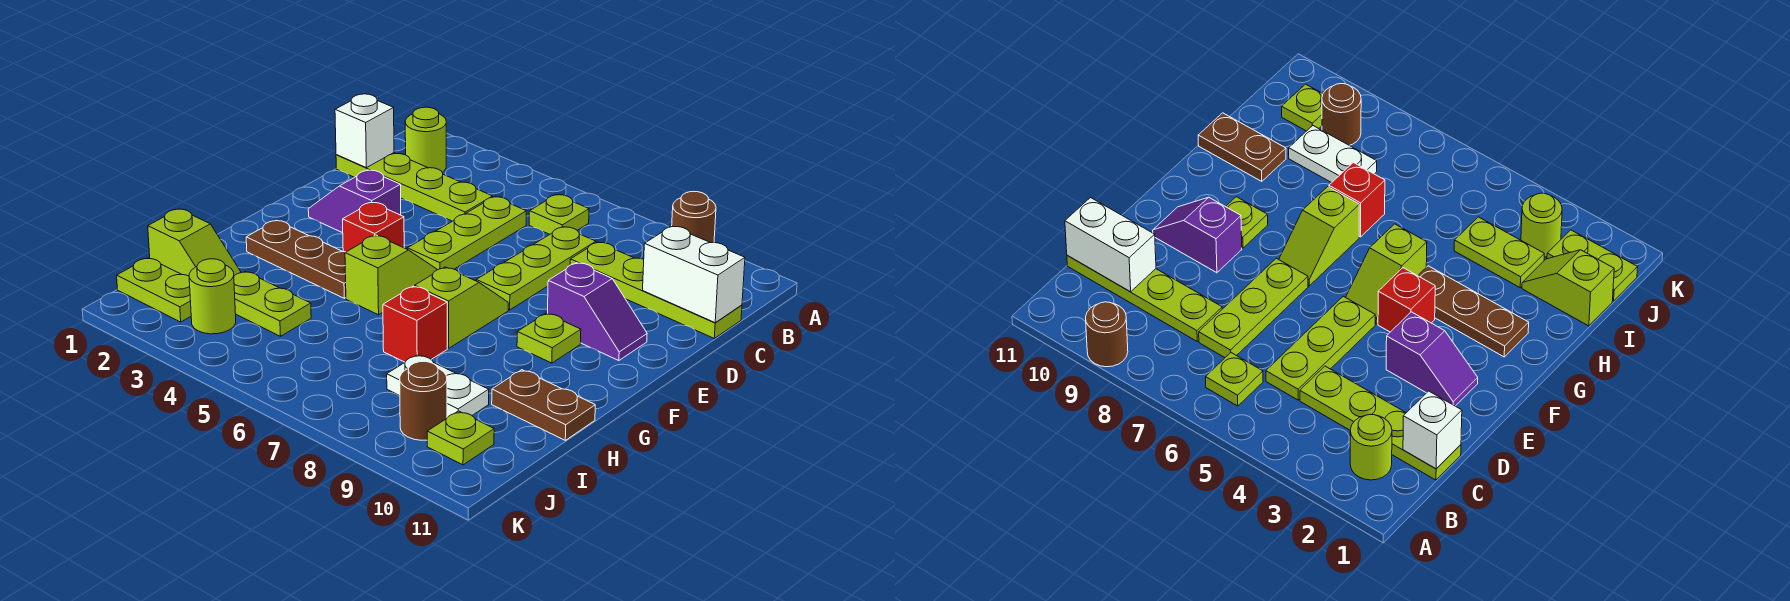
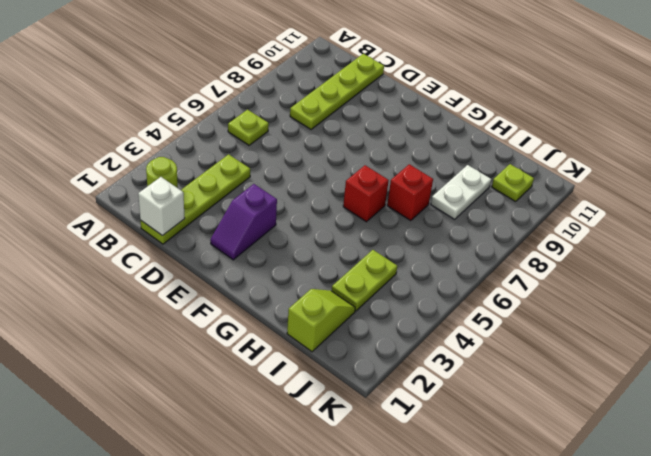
red brick G6 level 1 -> red brick F4 level 1
none -> brown round brick A9 level 1
none -> lime plate C5:E5 level 1
none -> lime plate C7:E7 level 1

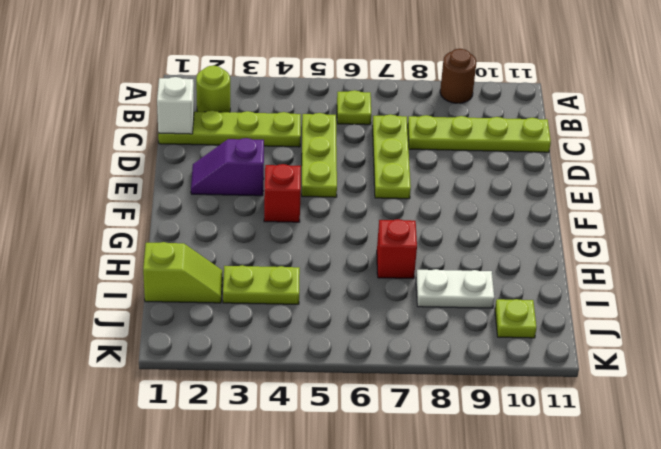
none -> purple slope E9:E10 level 1 top 9
none -> lime slope F5:G5 level 1 top G
none -> lime slope F7:G7 level 1 top G

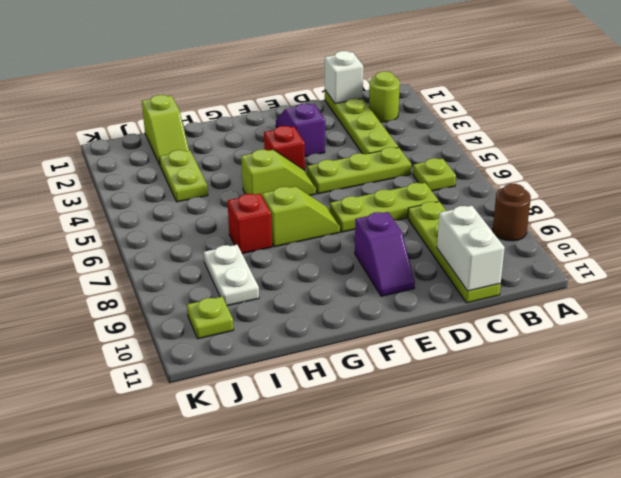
none -> lime plate F9 level 1
none -> brown plate G2:G4 level 1
none -> brown plate H10:H11 level 1

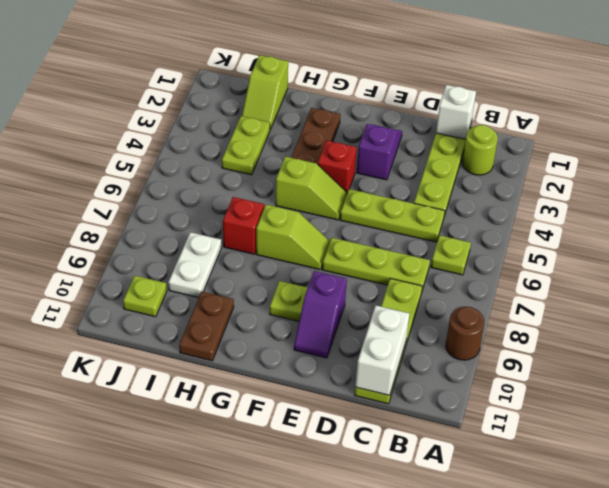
none -> lime plate J1:J2 level 1
none -> lime round brick J3 level 1
none -> brown round brick J9 level 1

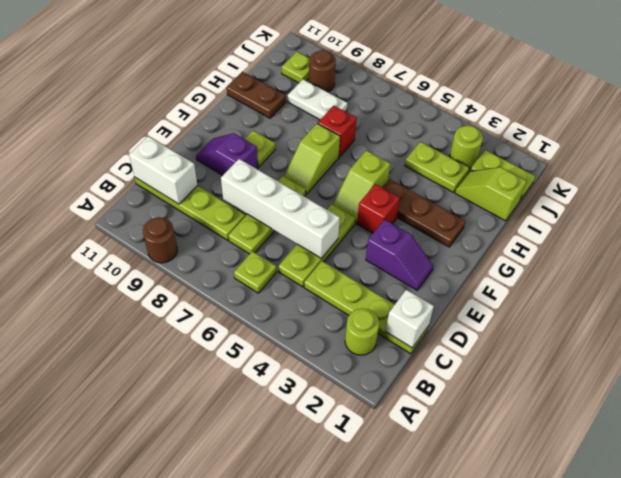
white brick D5:D8 level 2 -> none

